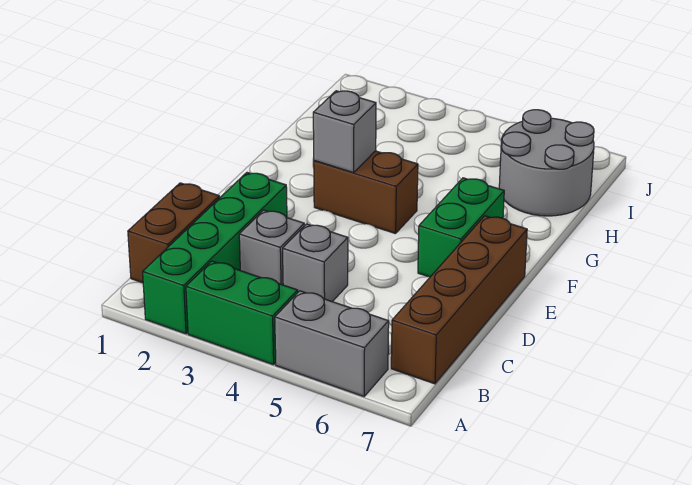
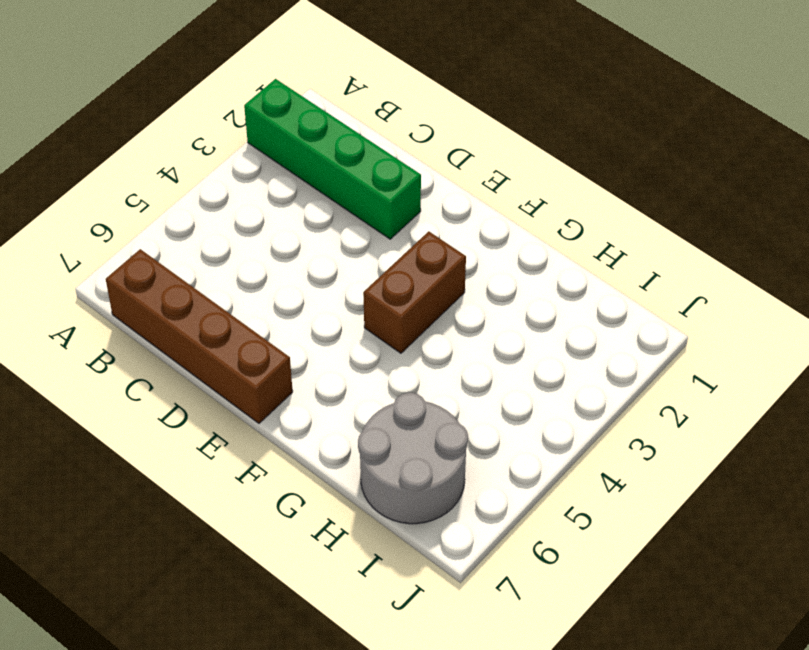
none -> green brick A3:A4 level 1
none -> grey brick A5:A6 level 1

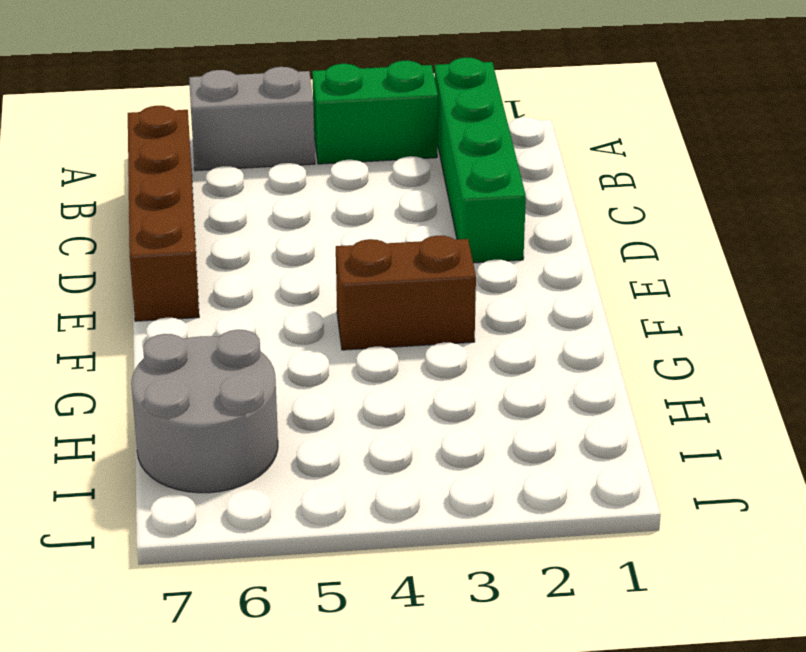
none -> brown brick B1:C1 level 1
none -> grey brick C3 level 1

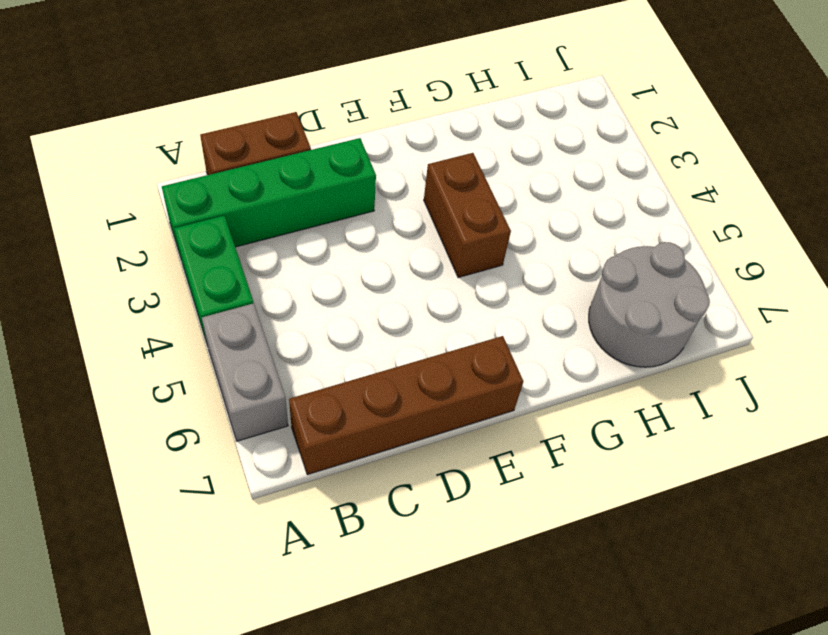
none -> grey brick C3 level 1
none -> grey brick C4 level 1

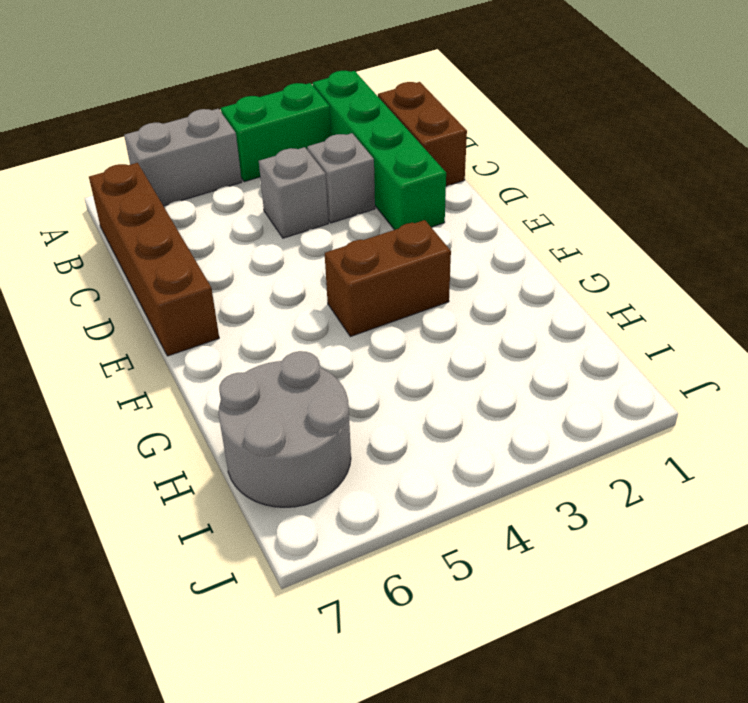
none -> green brick E6:F6 level 1
none -> grey brick F3 level 2

